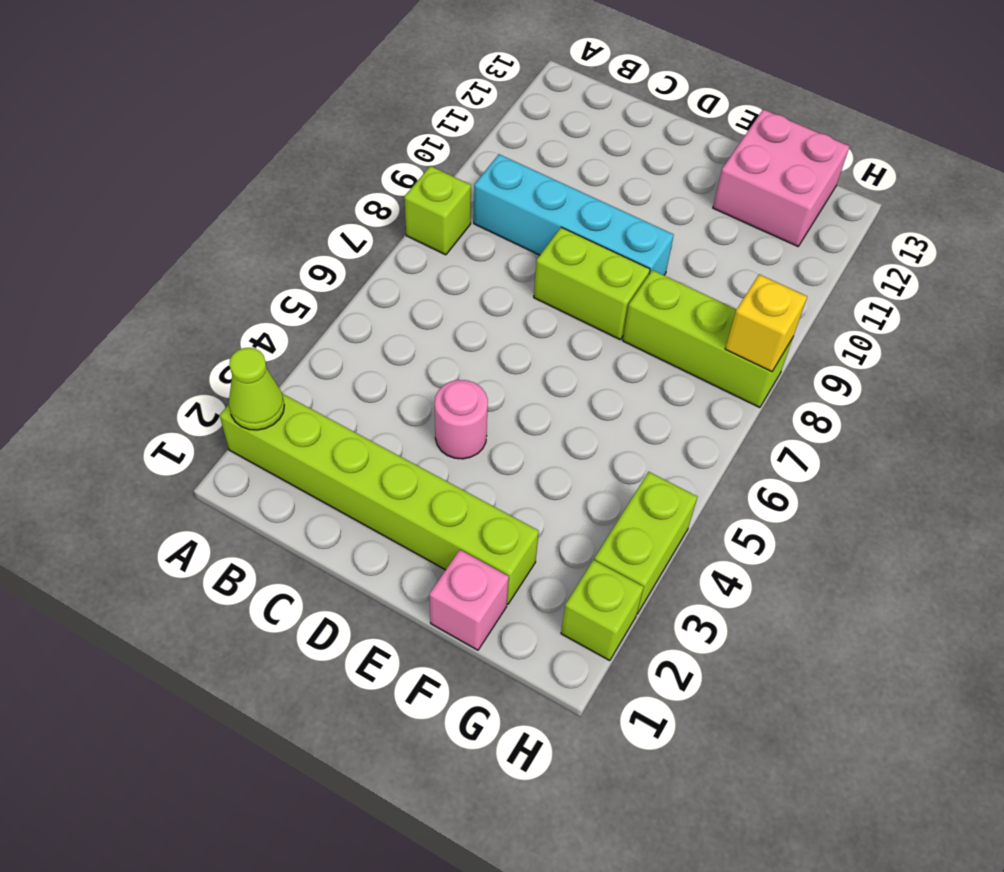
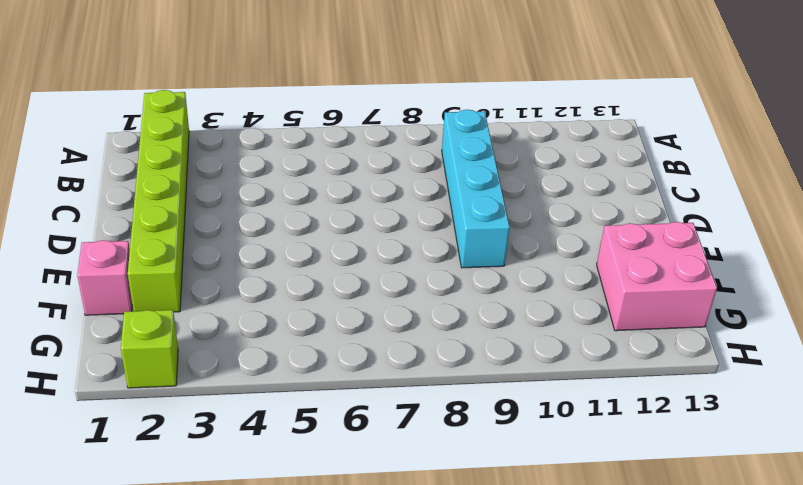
none -> lime brick A8 level 1
none -> pink round brick D4 level 1
none -> lime brick D8:E8 level 1

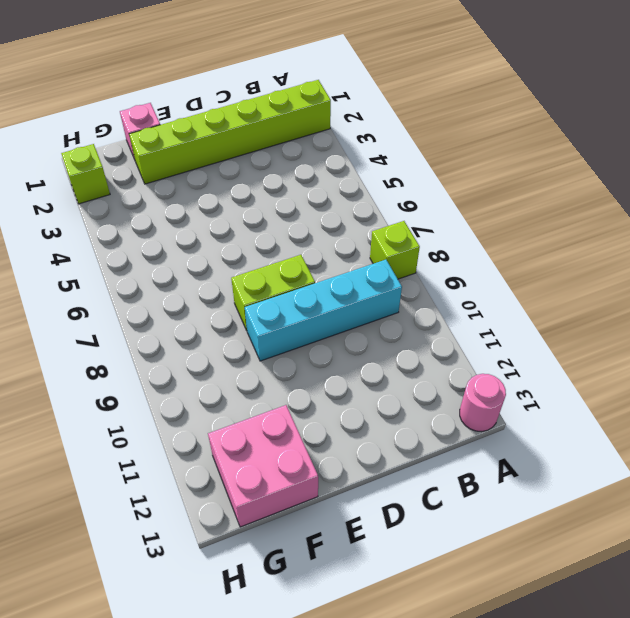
pink round brick A13 level 1 -> pink round brick D4 level 1
none -> lime brick F8:H8 level 1
none -> lime brick H3:H4 level 1
none -> lime cone A2 level 2

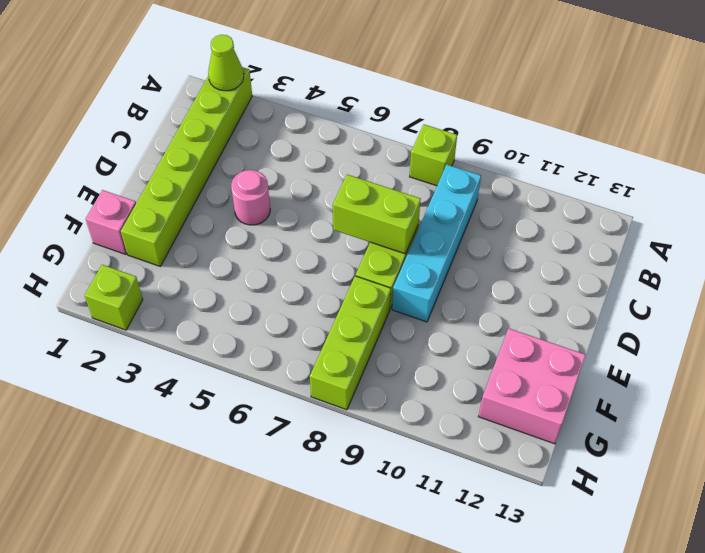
lime brick D7:D8 level 2 -> lime brick H3:H4 level 1
none -> yellow brick H8 level 2

